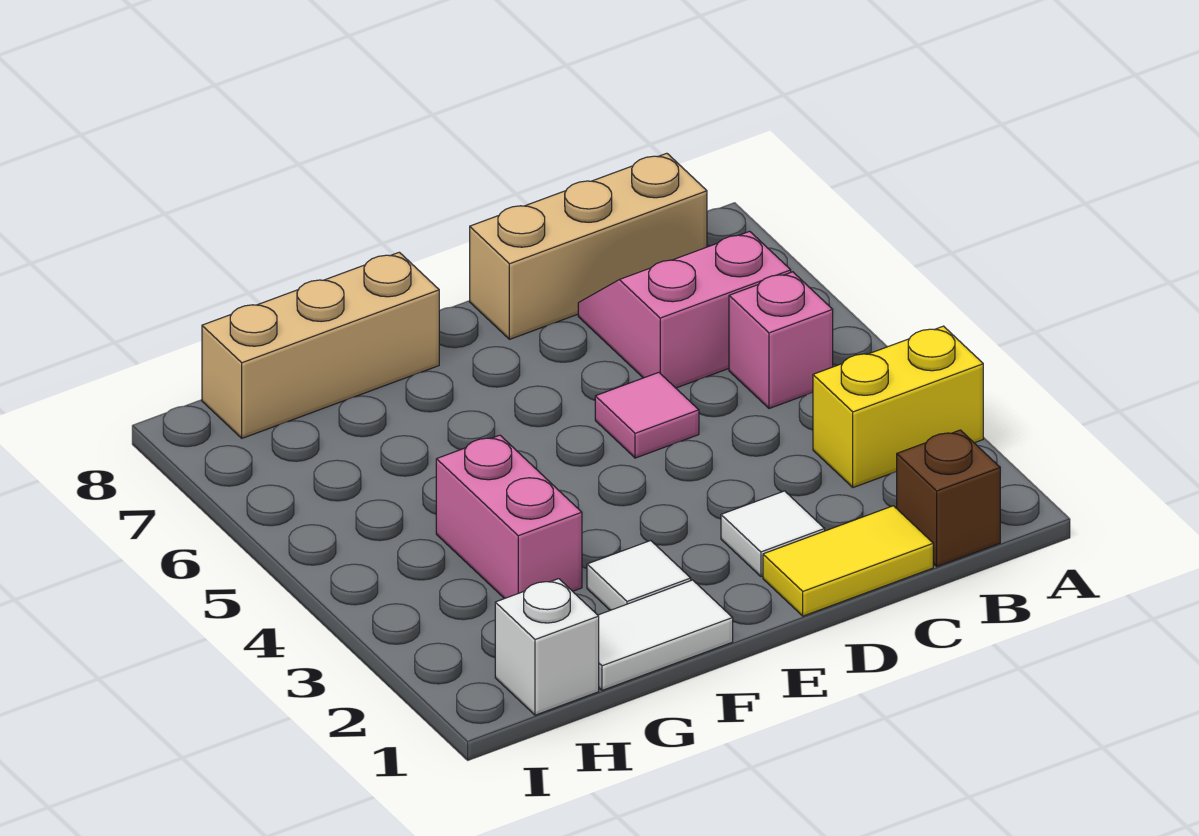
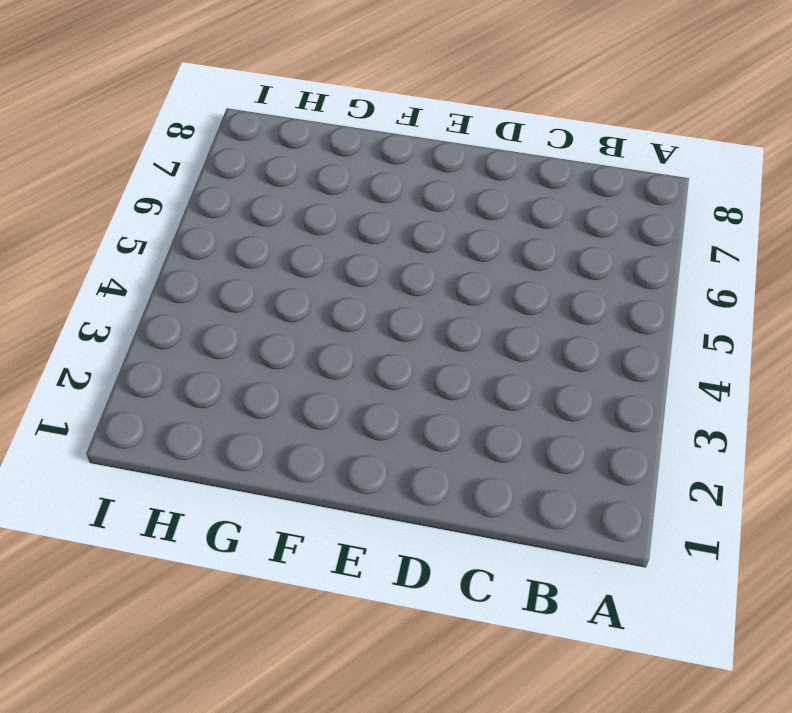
none -> yellow brick A3:B3 level 1
none -> brown brick B1 level 1
none -> pink brick B5 level 1

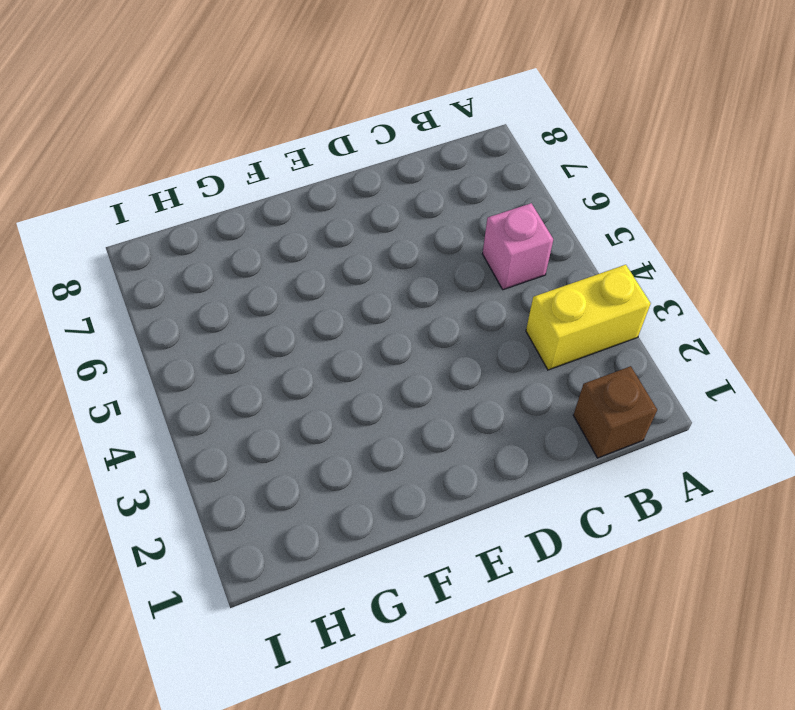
none -> pink slope B6:C7 level 1 top 6
none -> tan brick B8:D8 level 1
none -> yellow tile C1:D1 level 1

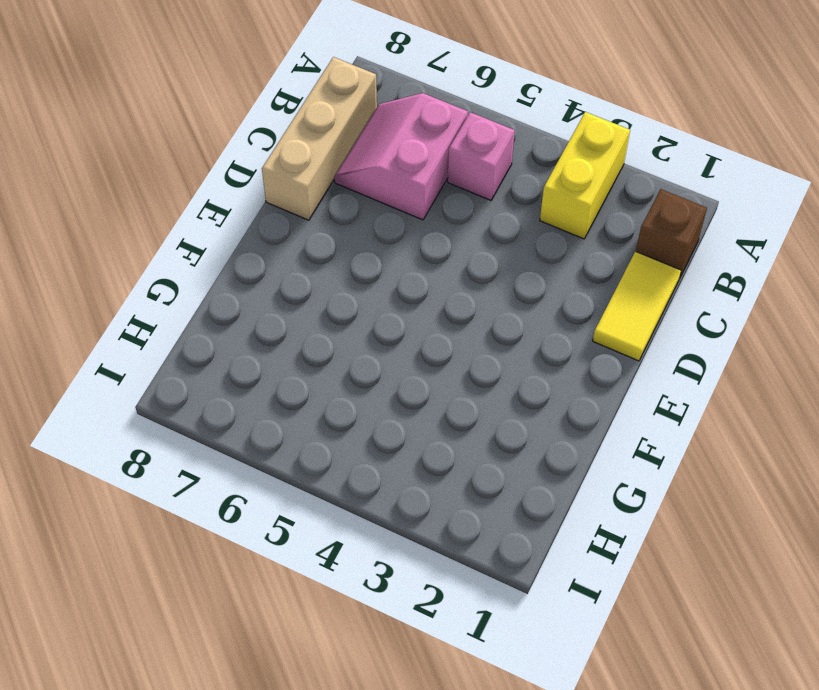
none -> white tile D2 level 1
none -> pink tile D5 level 1
none -> white tile F1:G1 level 1

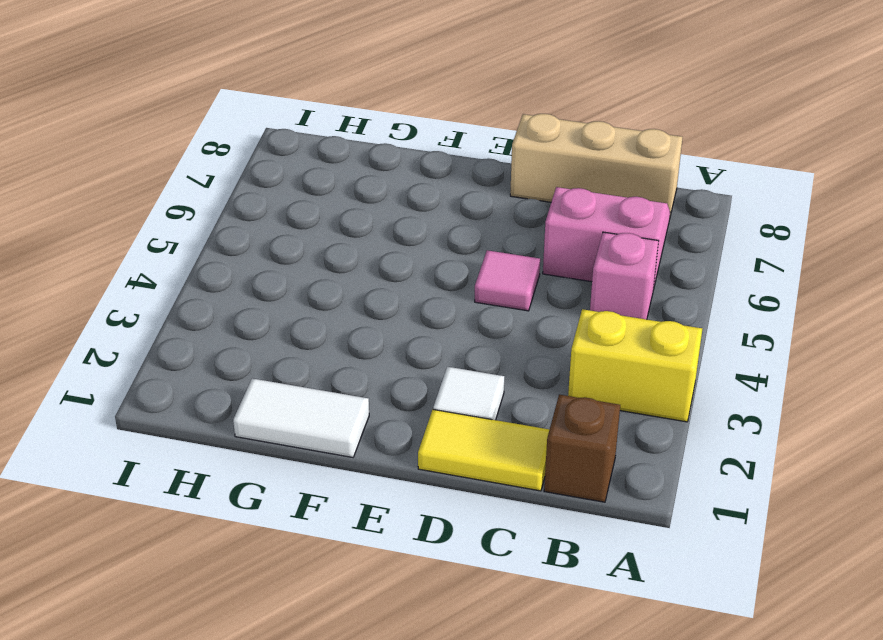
none -> white tile F2 level 1
none -> tan brick F8:H8 level 1
none -> pink brick G3:G4 level 1

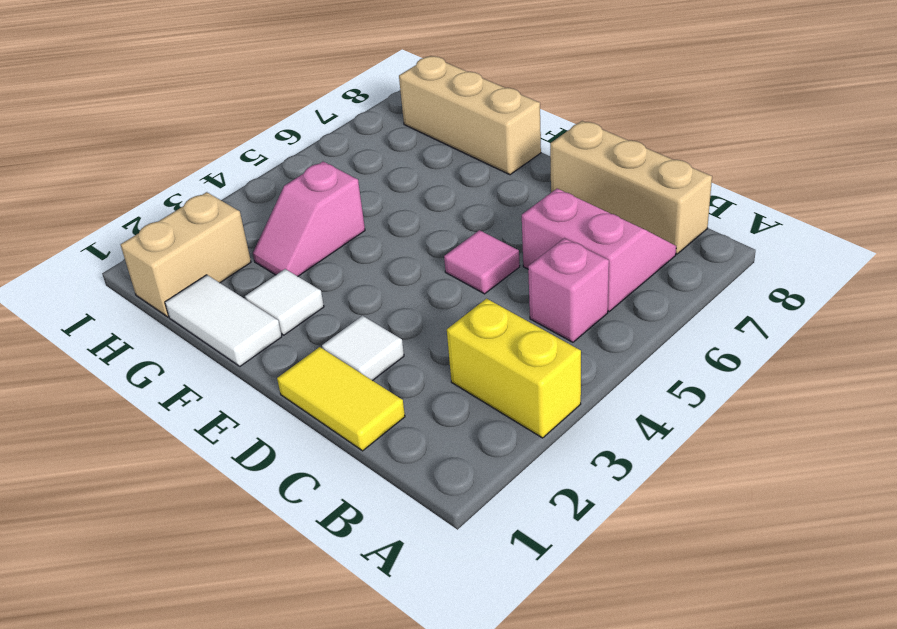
pink slope G3:G4 level 1 top 4 -> pink brick G3:G4 level 1
tan brick H1:H2 level 1 -> white brick H1 level 1
none -> brown brick B1 level 1

